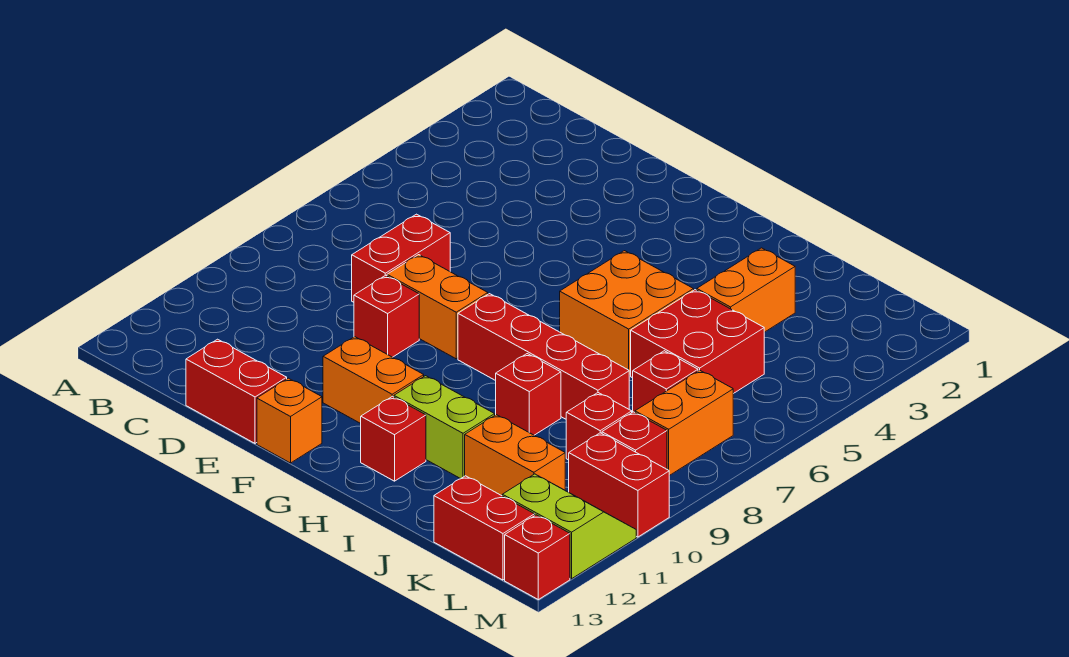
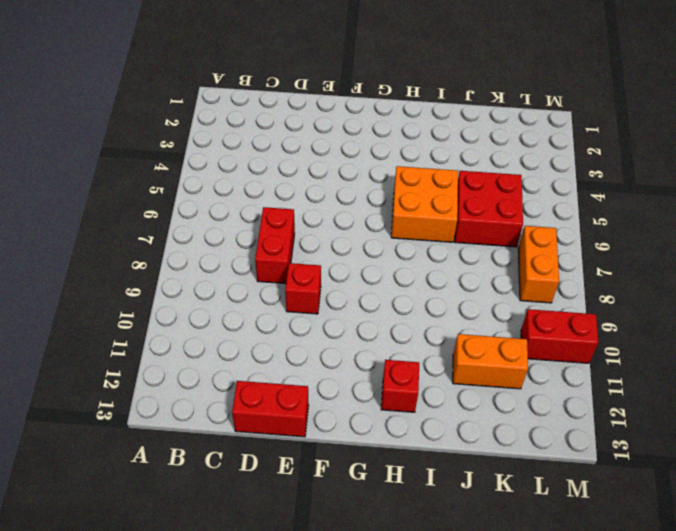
none -> orange brick E8:F8 level 1
none -> orange brick F11:G11 level 1
none -> orange brick F13 level 1

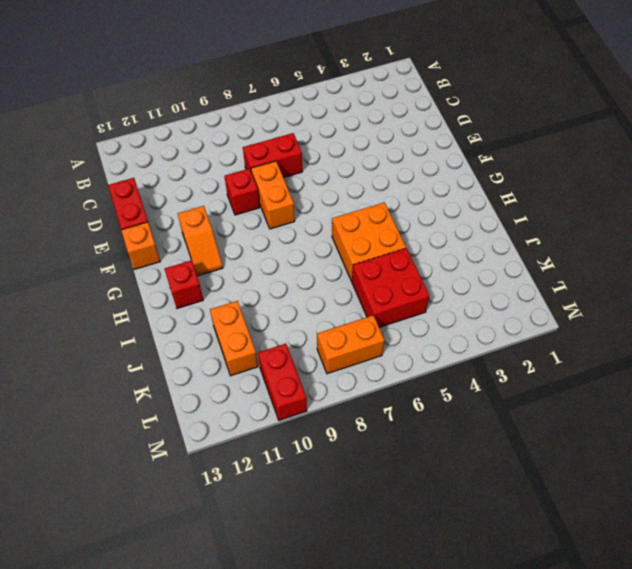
orange slope F11:G11 level 1 top F -> orange brick F11:G11 level 1
none -> red brick G8:J8 level 1
none -> lime brick H11:I11 level 1
none -> red brick I9 level 1

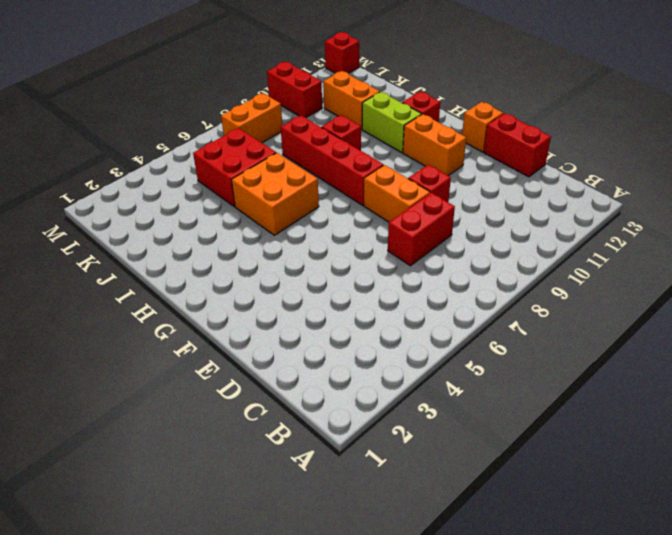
none -> orange brick J3:J4 level 1
none -> red brick K7 level 1
none -> red brick K9 level 1

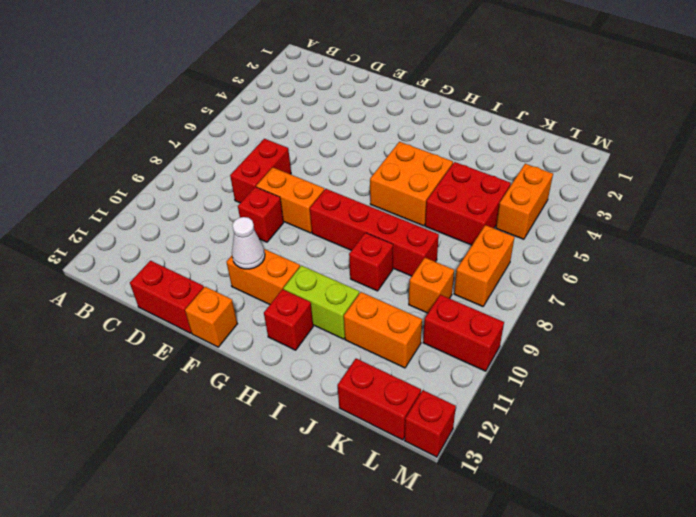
white cone F11 level 2 -> none
orange brick K9 level 1 -> red brick K9 level 1
orange brick L4:L5 level 1 -> orange brick J3:J4 level 1
none -> red brick K7 level 1
none -> red brick L9 level 1
none -> lime slope L11:M12 level 1 top 12

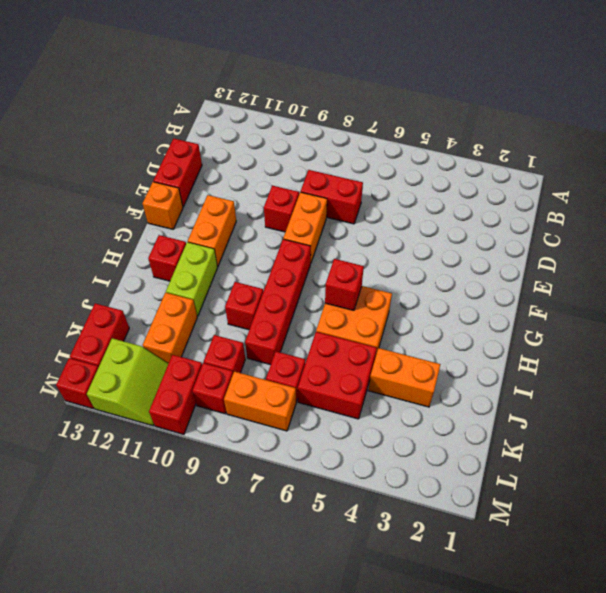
red brick H6 level 2 -> none

